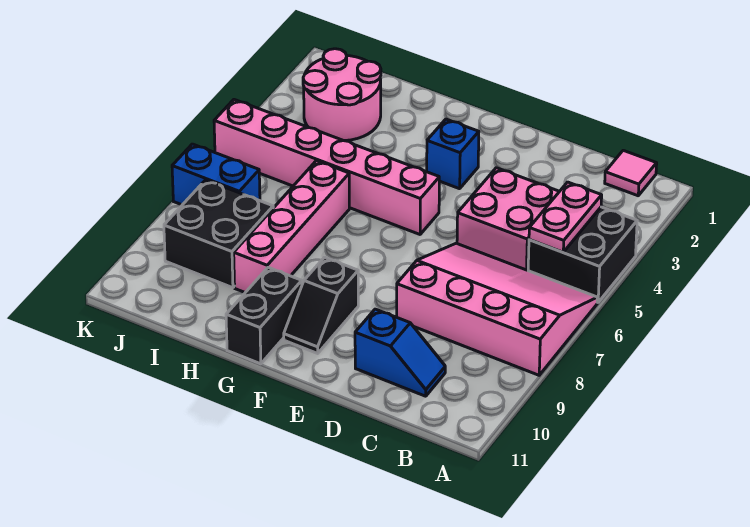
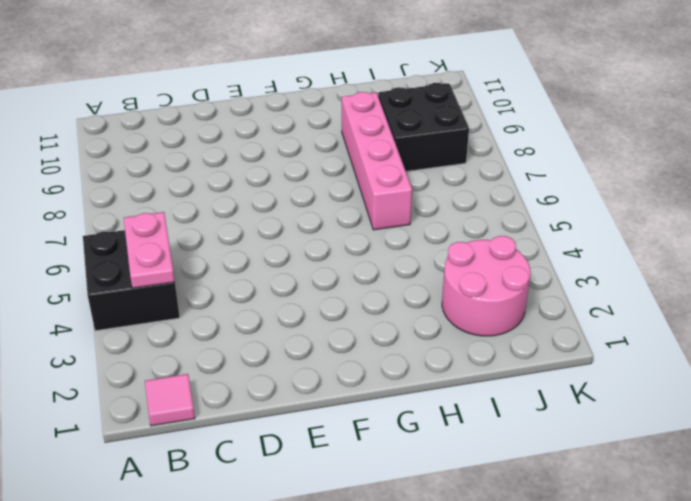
none -> pink slope A6:D8 level 1 top 8
none -> pink brick C4:D5 level 1
none -> blue slope C10:D10 level 1 top D

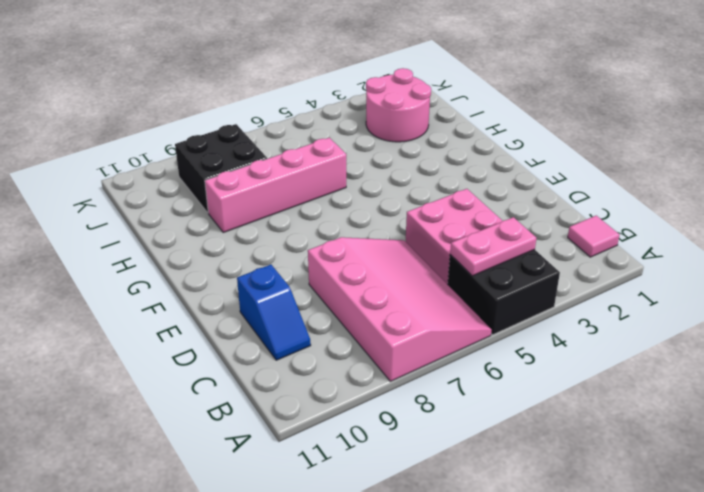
none -> blue brick F3 level 1
none -> pink brick F5:K5 level 1
none -> black slope F9:F10 level 1 top 9

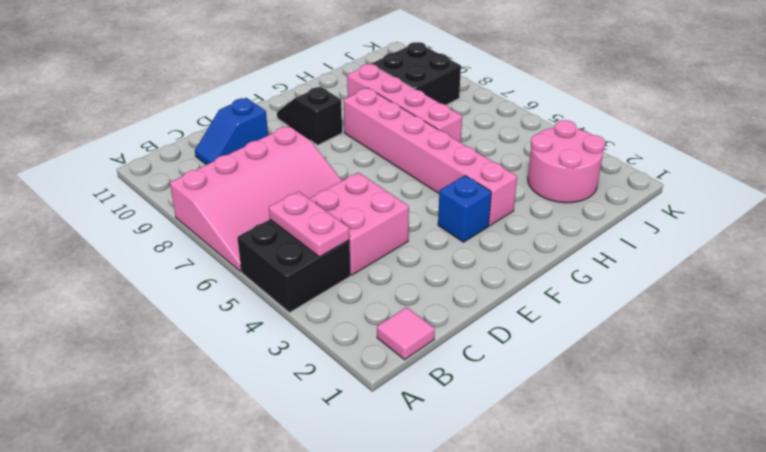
pink brick G3:G8 level 1 -> pink brick F5:K5 level 1
none -> black brick G10:G11 level 1
none -> blue brick J7:K7 level 1

